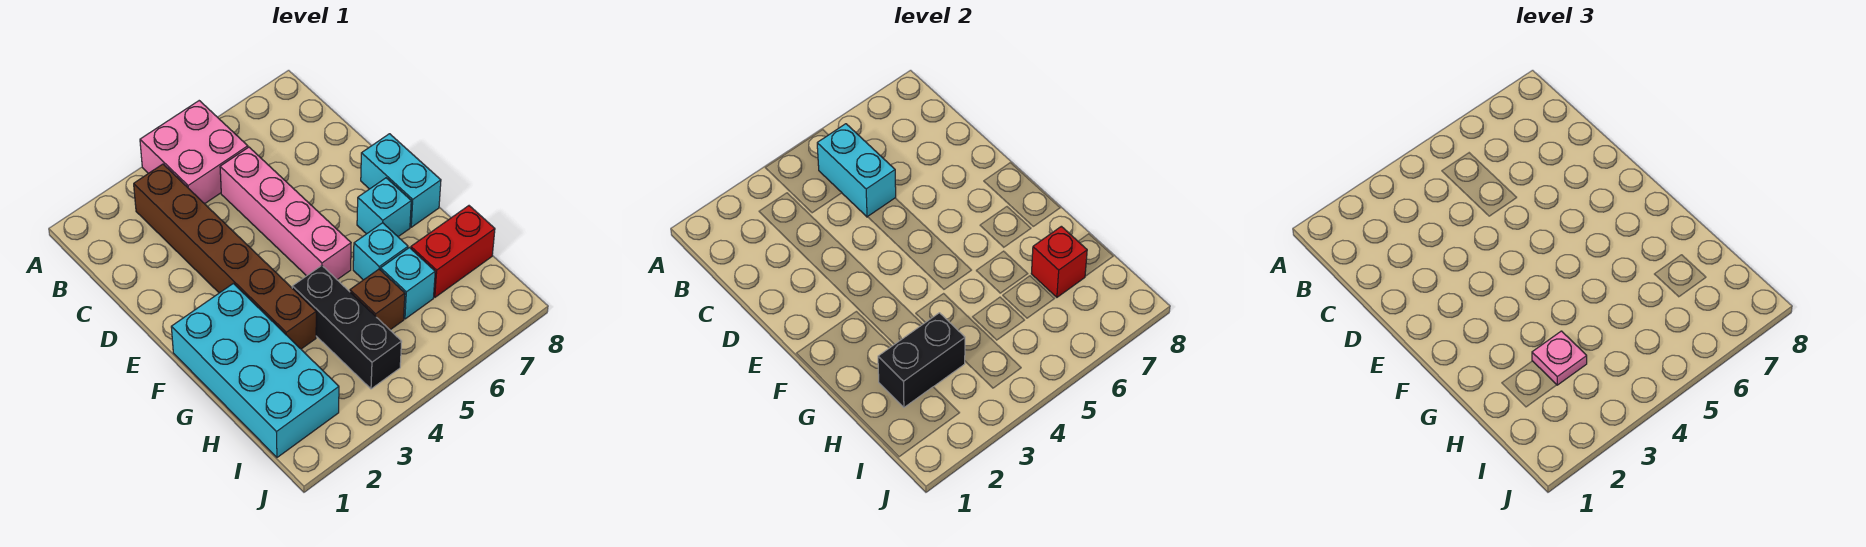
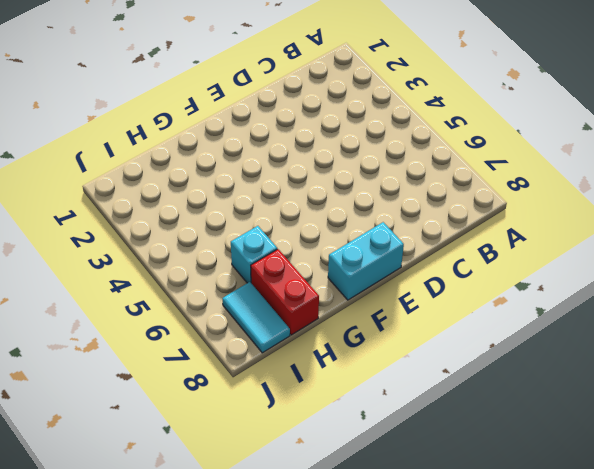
cyan tile I7:I8 level 1 -> none
none -> pink brick A4:B5 level 1
none -> brown brick B3:G3 level 1
none -> pink brick C5:F5 level 1

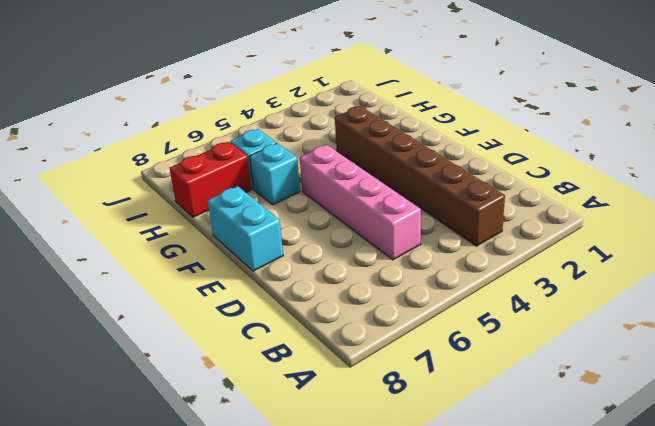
none -> pink brick A4:B5 level 1
none -> cyan brick F1:I2 level 1
none -> cyan brick F7 level 1

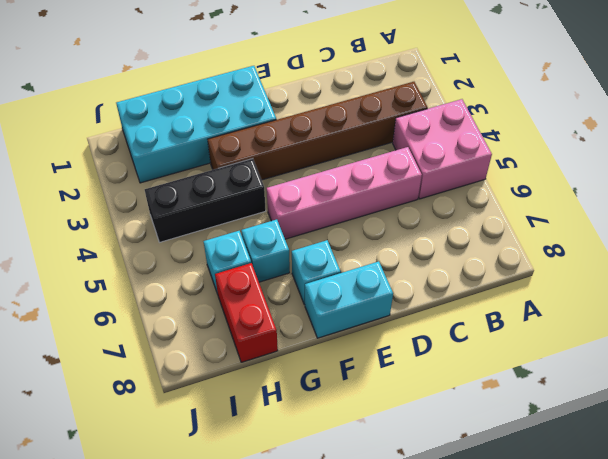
none -> brown brick H5 level 1
none -> cyan brick B5:C5 level 2
none -> black brick H2:H3 level 2

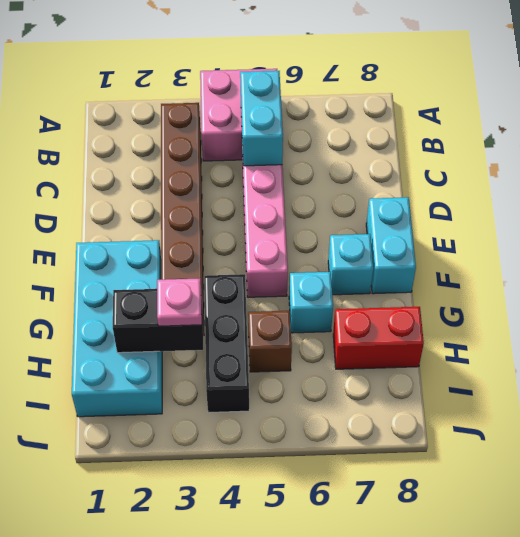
none -> cyan brick H6 level 1
none -> red brick H7 level 2

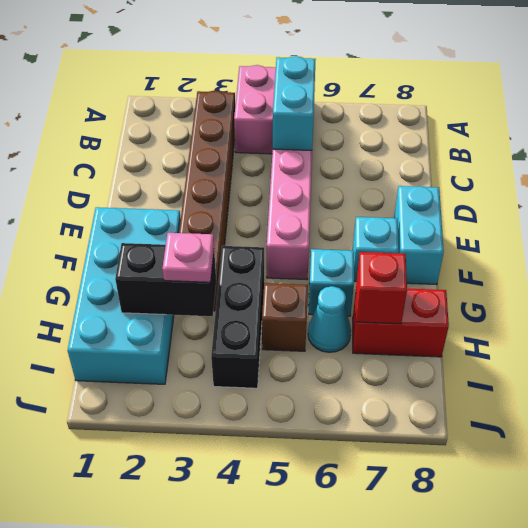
cyan cone H6 level 1 -> cyan brick H6 level 1

